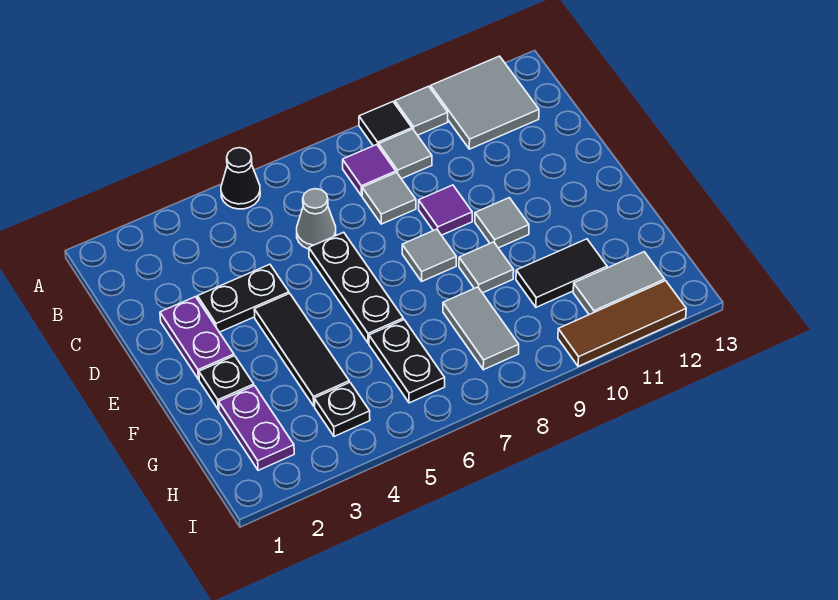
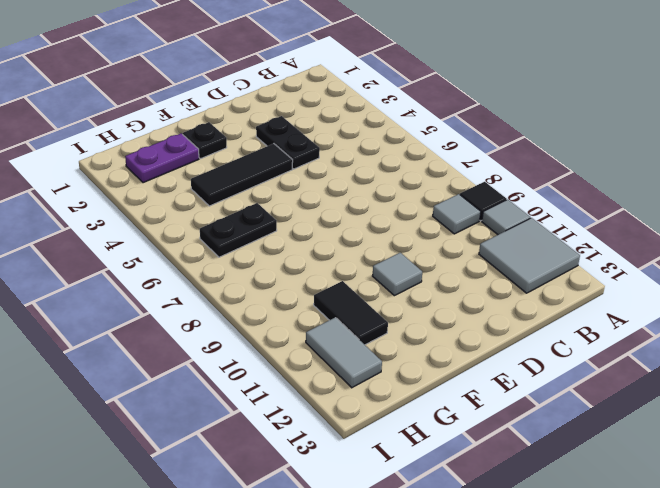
none -> black cone A5 level 1
none -> purple tile B8 level 1
none -> grey cone C6 level 1

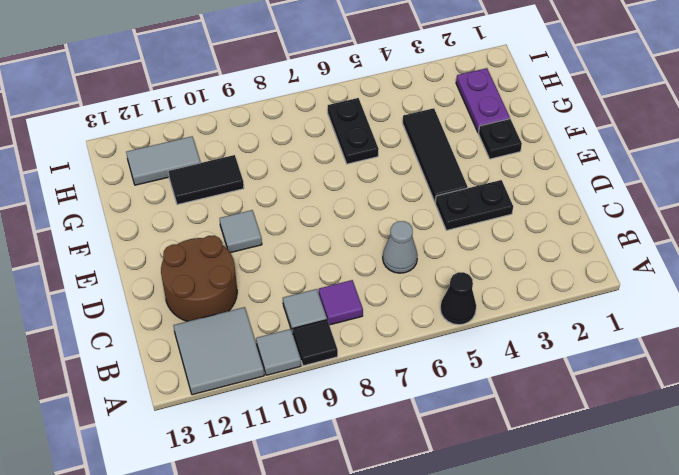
brown round brick C11:D12 level 1 -> none
none -> grey tile C8 level 1
none -> purple plate D2:E2 level 1
none -> black plate D6:F6 level 1

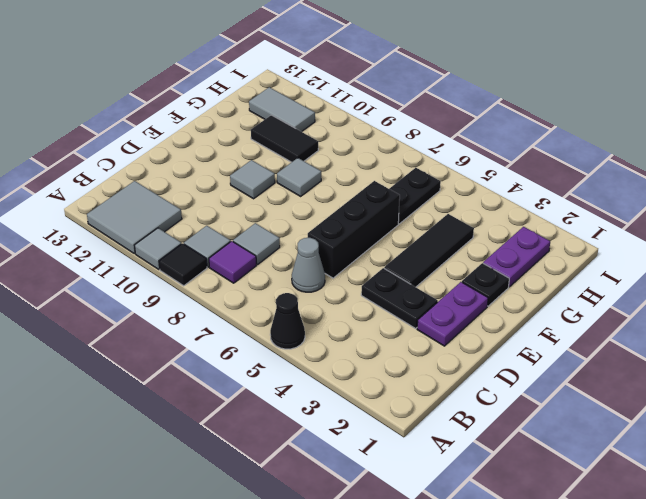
black brick D6:F6 level 1 -> black plate D6:F6 level 1
none -> purple tile D9 level 1
none -> grey tile E8 level 1
none -> grey tile G8:H8 level 1

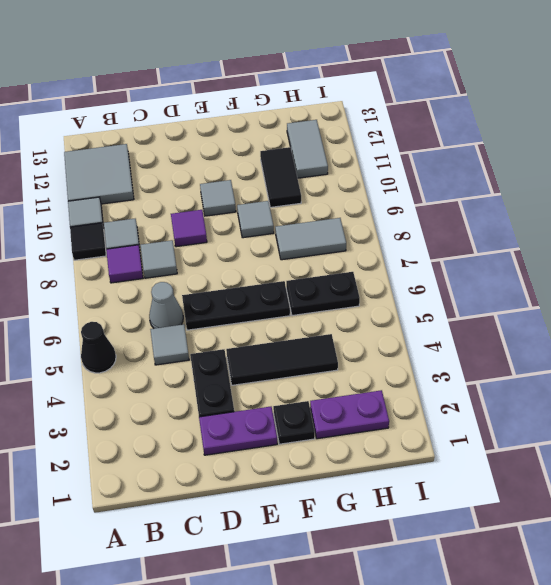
grey tile C5 level 1 -> grey tile E8 level 1
none -> black plate H4 level 1
none -> brown tile I10:I12 level 1

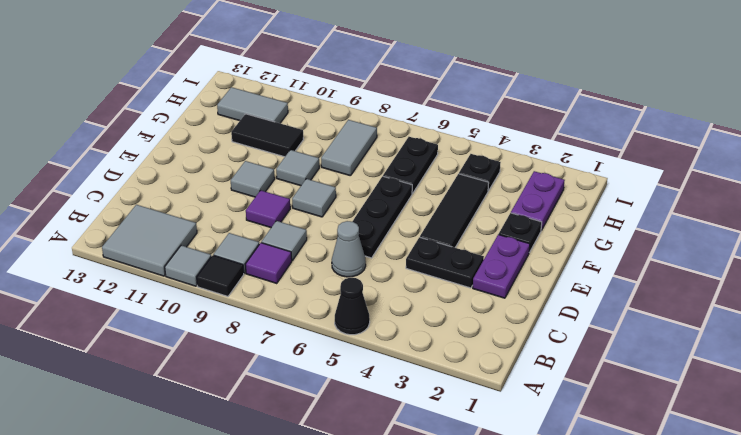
none -> brown tile I10:I12 level 1

